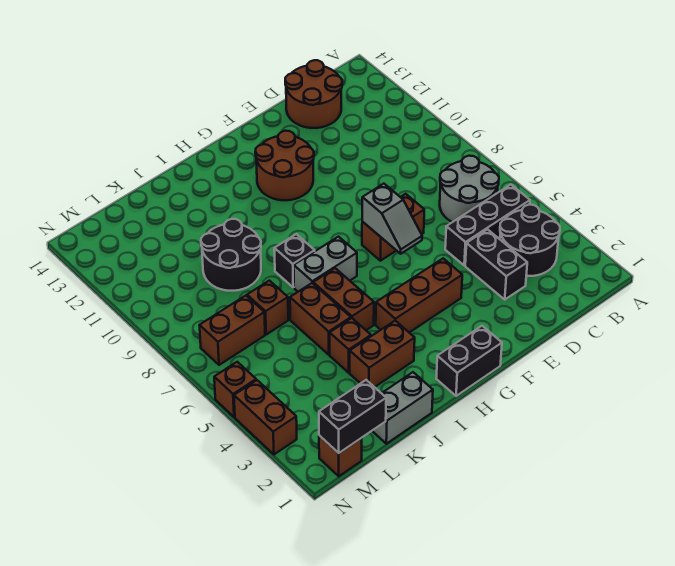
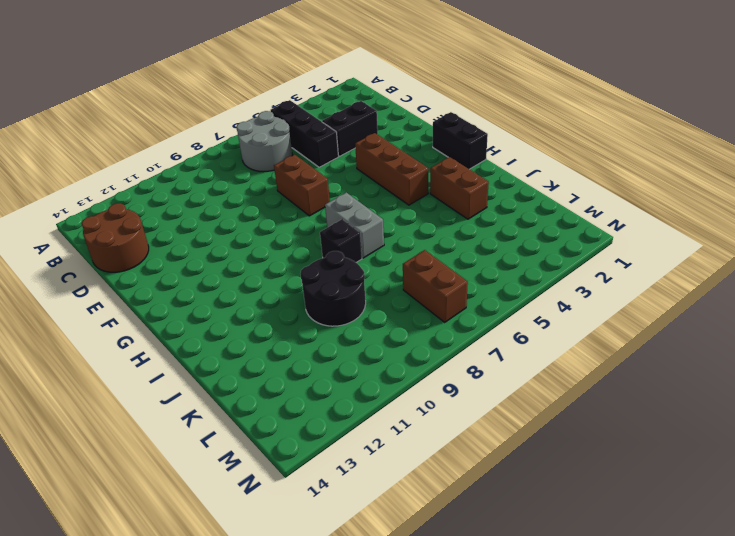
none -> black round brick B3:C4 level 1
none -> brown round brick F11:G12 level 1
none -> brown brick I5:I6 level 1

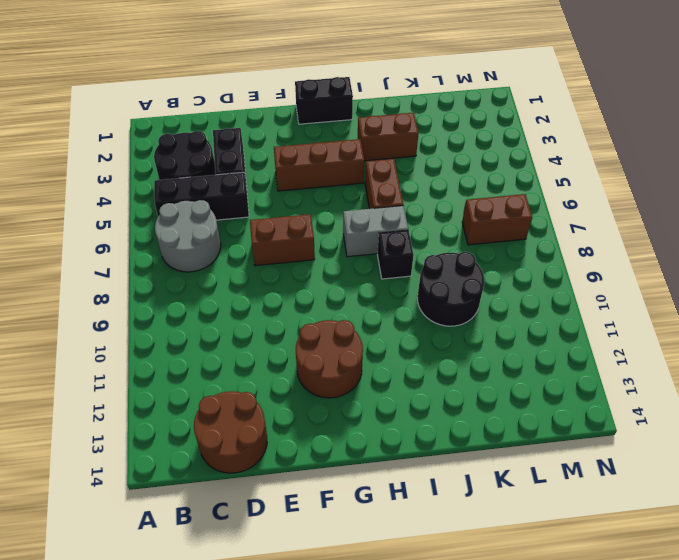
none -> grey brick J1:K1 level 1
none -> brown brick J4 level 1
none -> brown brick J5:J6 level 1

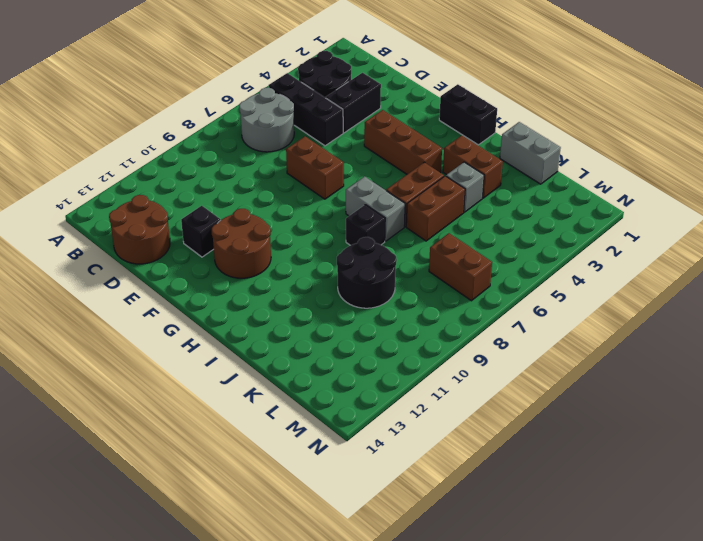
black brick E12 level 1 -> none
grey brick J4 level 1 -> brown brick J4 level 1
none -> brown brick K7 level 1
none -> brown brick M1 level 1
none -> brown brick N3:N4 level 1

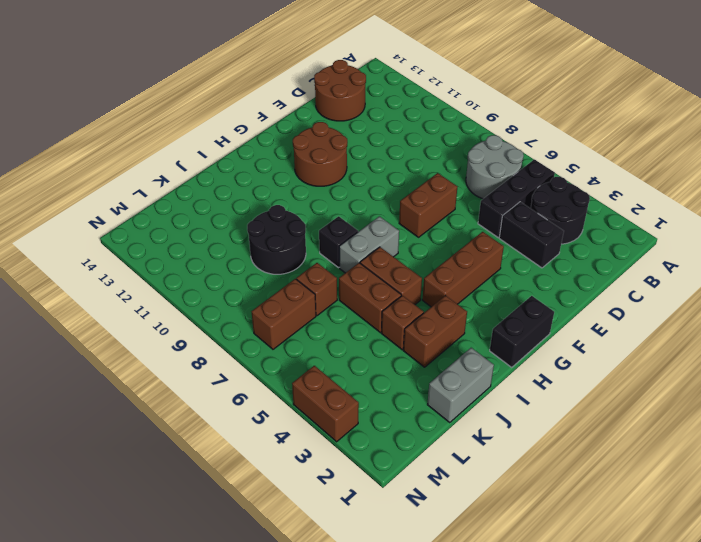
none -> brown brick M1 level 1
none -> brown brick N5 level 1
none -> grey slope F6:F7 level 2 top 7

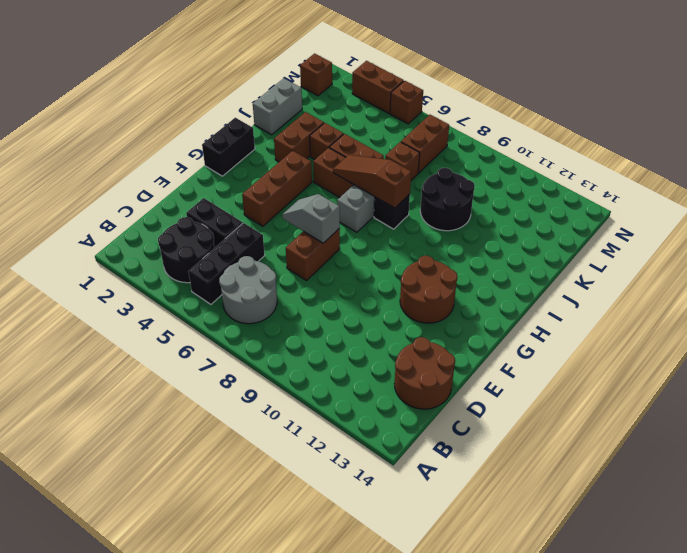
brown slope I6:I8 level 2 top 8 -> none
none -> black brick L1:M1 level 2

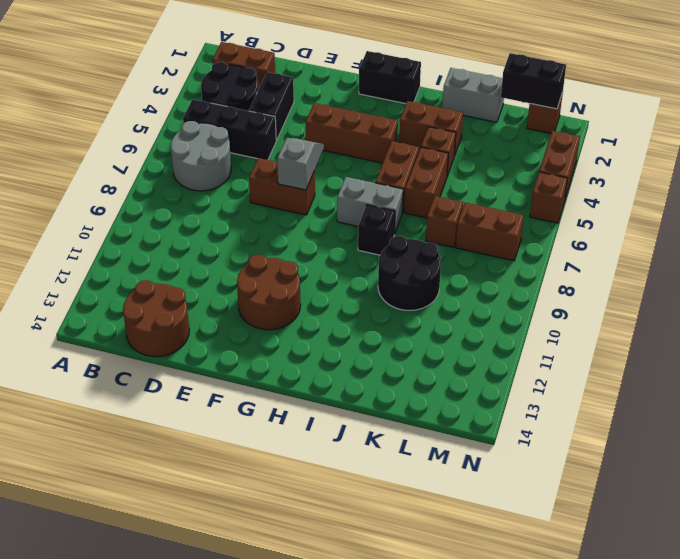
brown brick B2:C2 level 1 -> none

